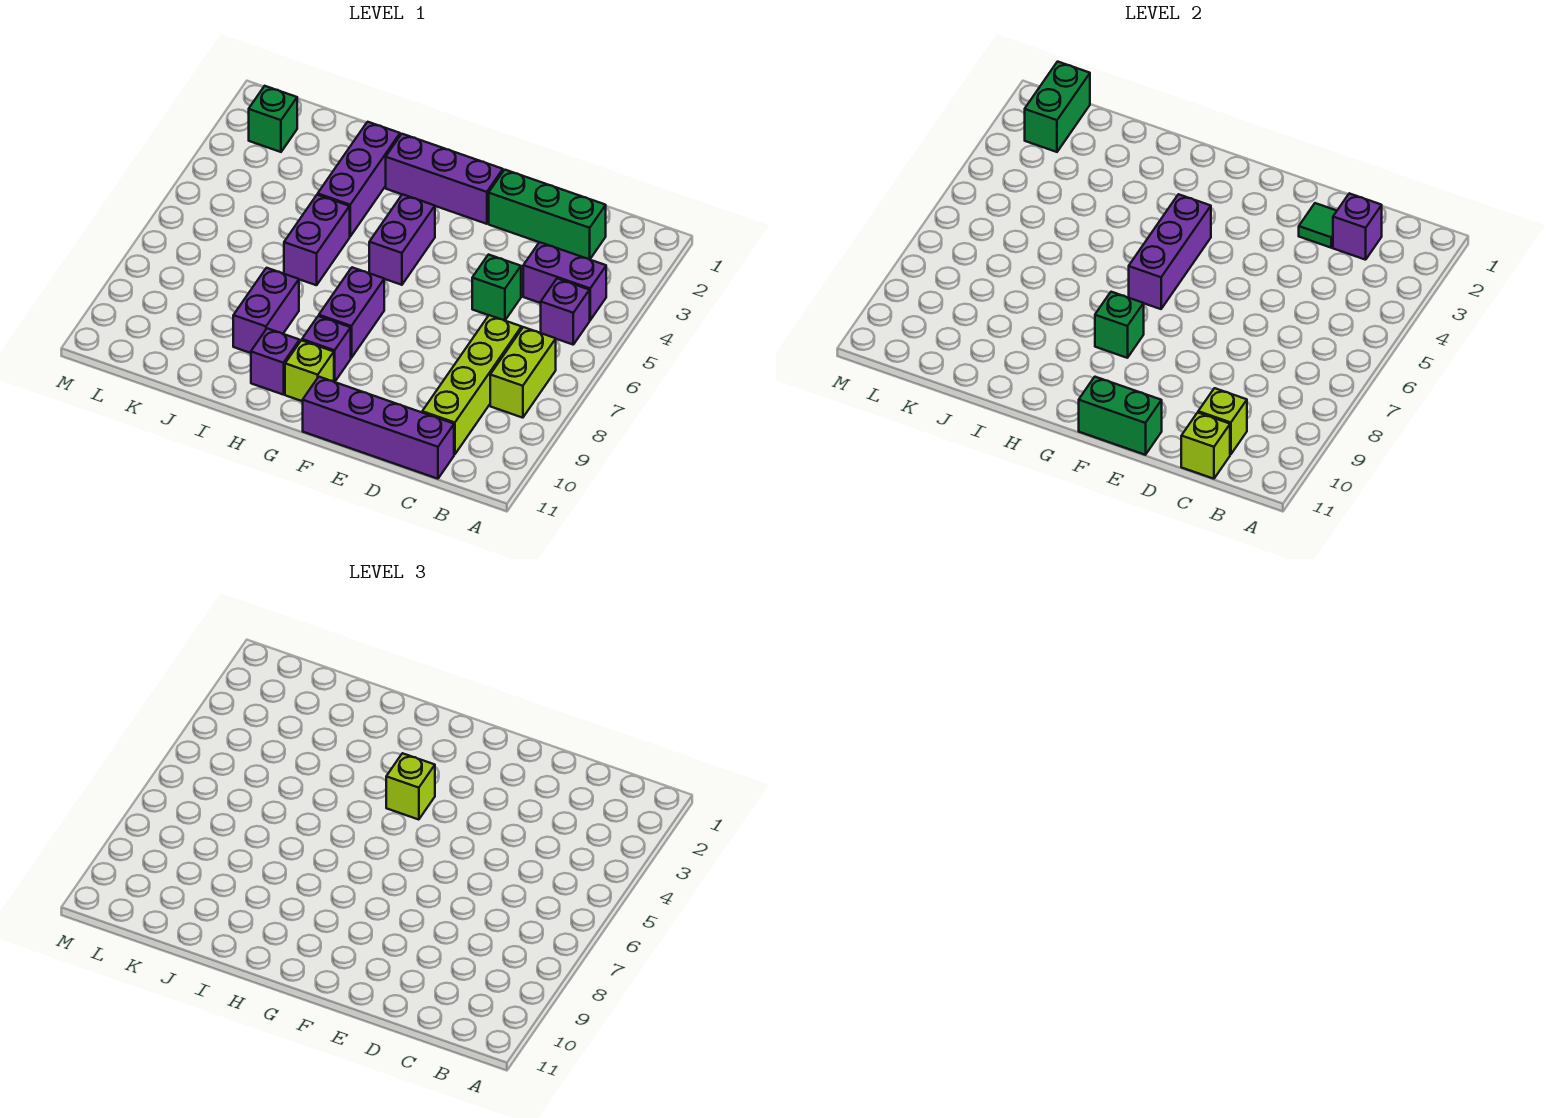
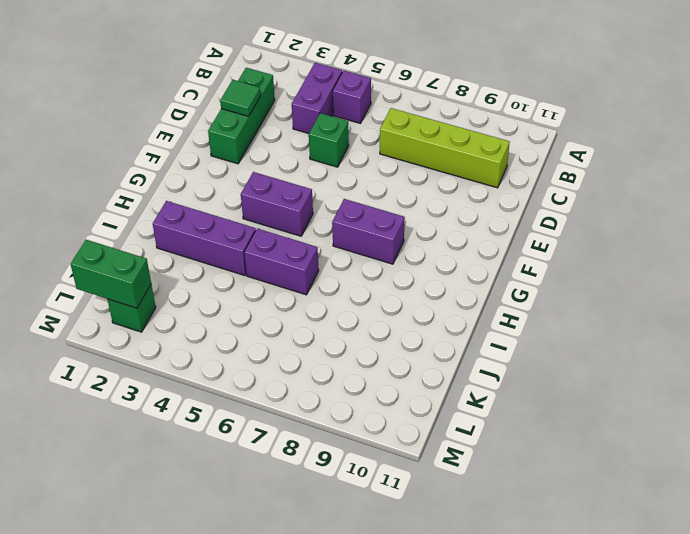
none -> lime brick B7:B8 level 1
none -> purple brick C11:F11 level 1
none -> purple brick F2:H2 level 1

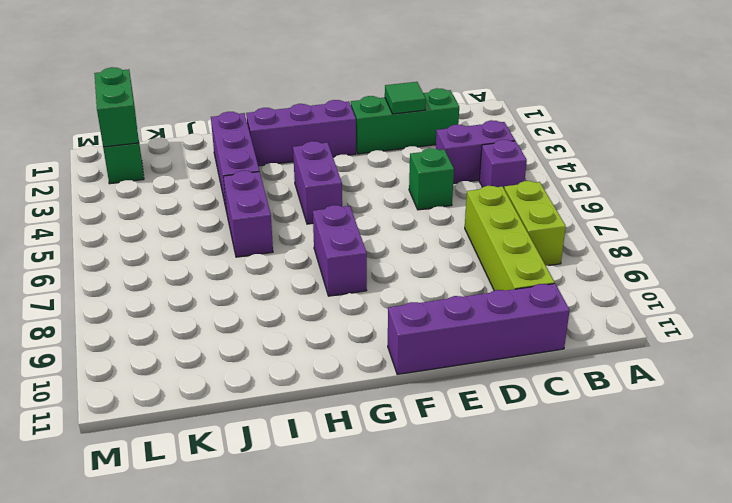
none -> purple brick G9 level 1
none -> lime brick G10 level 1
none -> purple brick H10 level 1

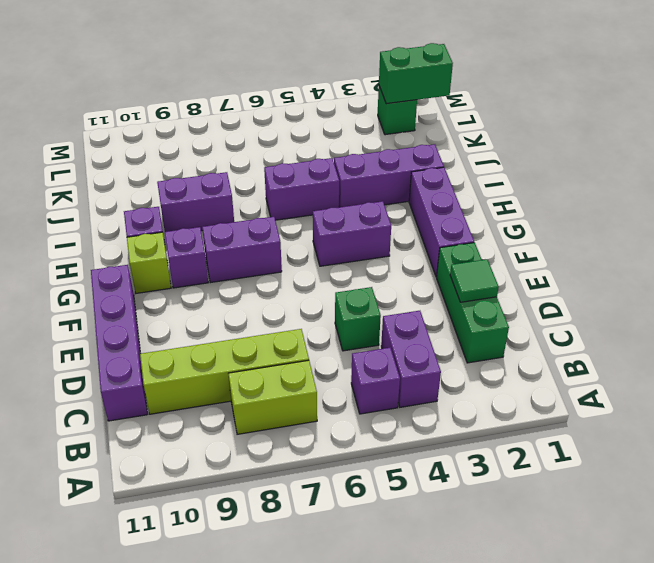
none -> purple brick C2 level 2
none -> lime brick C10 level 2
none -> lime brick C11 level 2

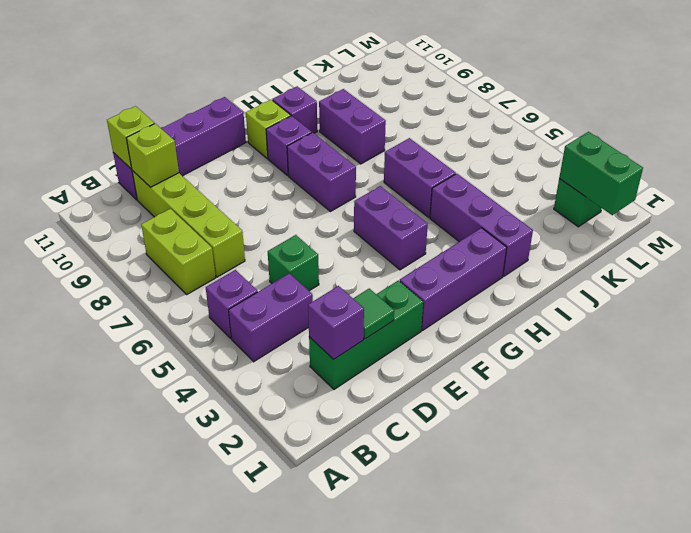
none -> green brick E11:F11 level 2
none -> purple brick G4:G6 level 2
none -> green brick G8 level 2

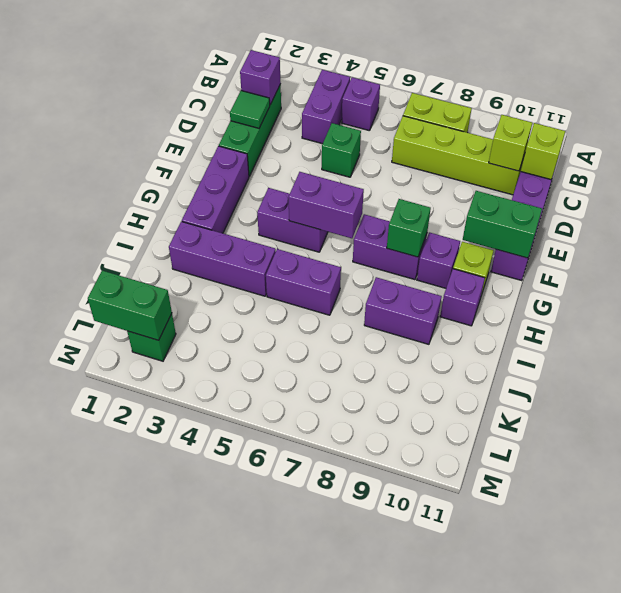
green brick F10:F11 level 2 -> green brick E11:F11 level 2
purple brick G5:G6 level 2 -> purple brick G4:G6 level 2
none -> lime brick G4 level 3

